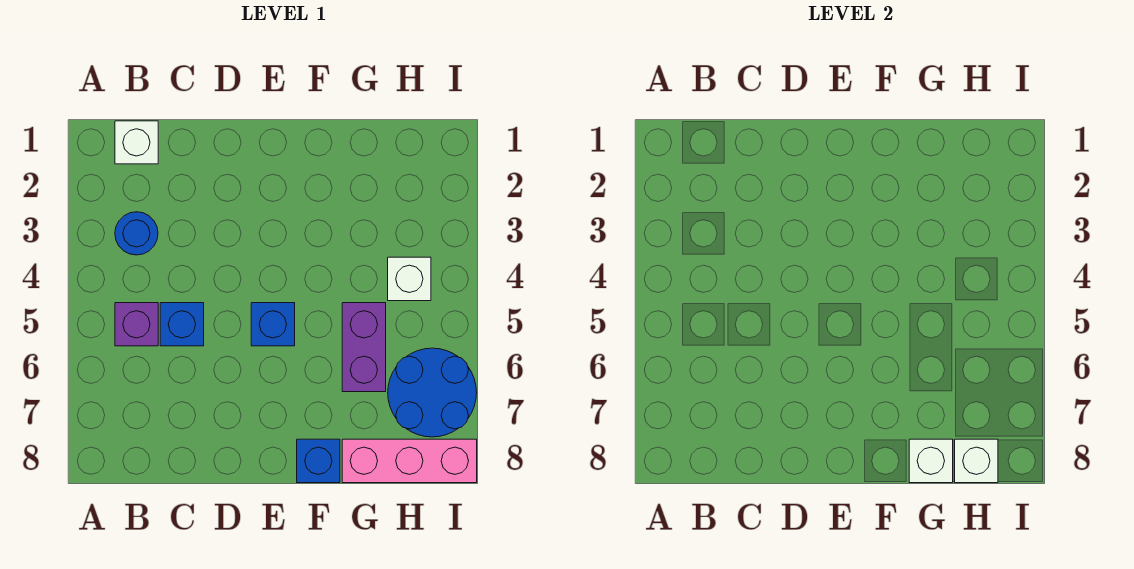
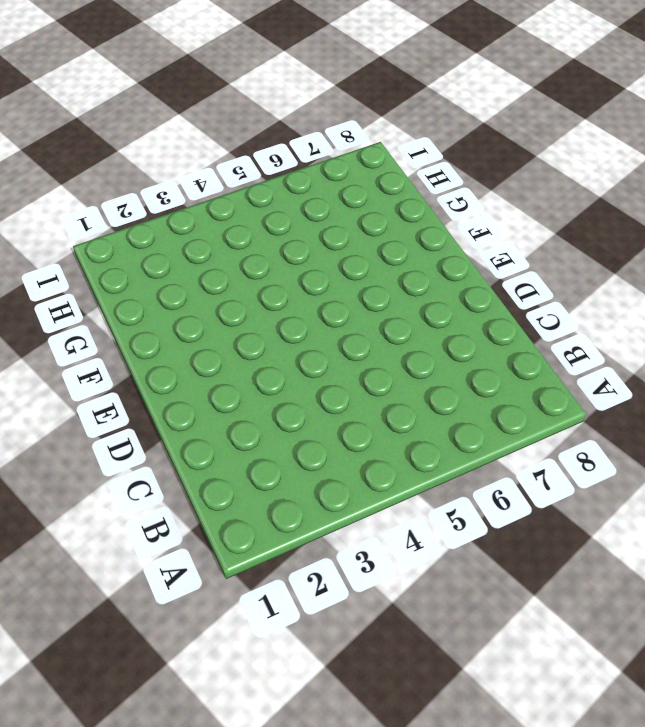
none -> white brick B1 level 1
none -> blue round brick B3 level 1
none -> purple brick B5 level 1

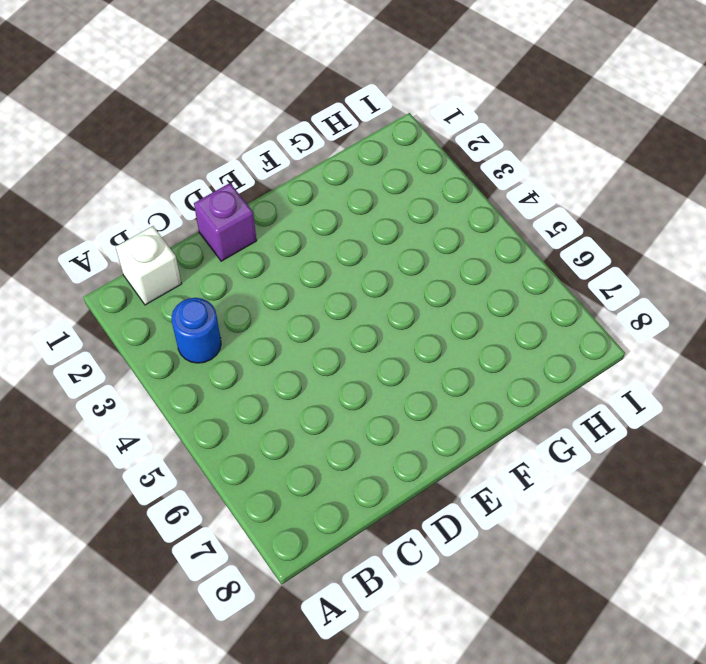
purple brick D1 level 1 -> purple brick B5 level 1
none -> blue brick C5 level 1
none -> blue brick E5 level 1
none -> blue brick F8 level 1

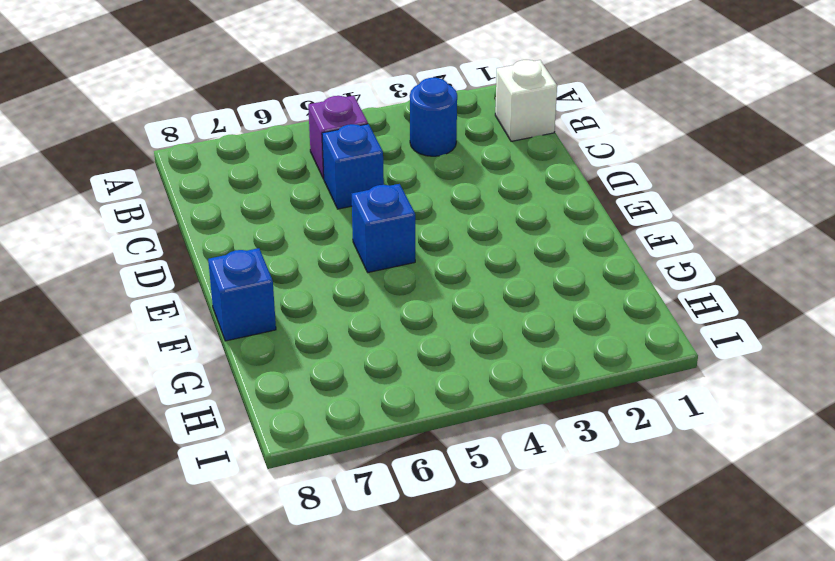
none -> purple brick G5:G6 level 1
none -> pink brick G8:I8 level 1
none -> white brick H4 level 1

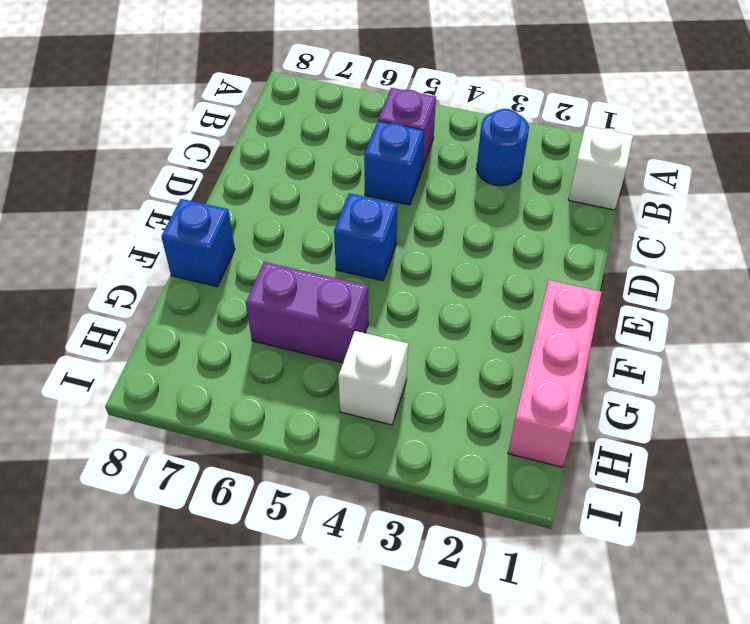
pink brick F1:H1 level 1 -> pink brick G8:I8 level 1
none -> blue round brick H6:I7 level 1
none -> white brick G8 level 2
none -> white brick H8 level 2

